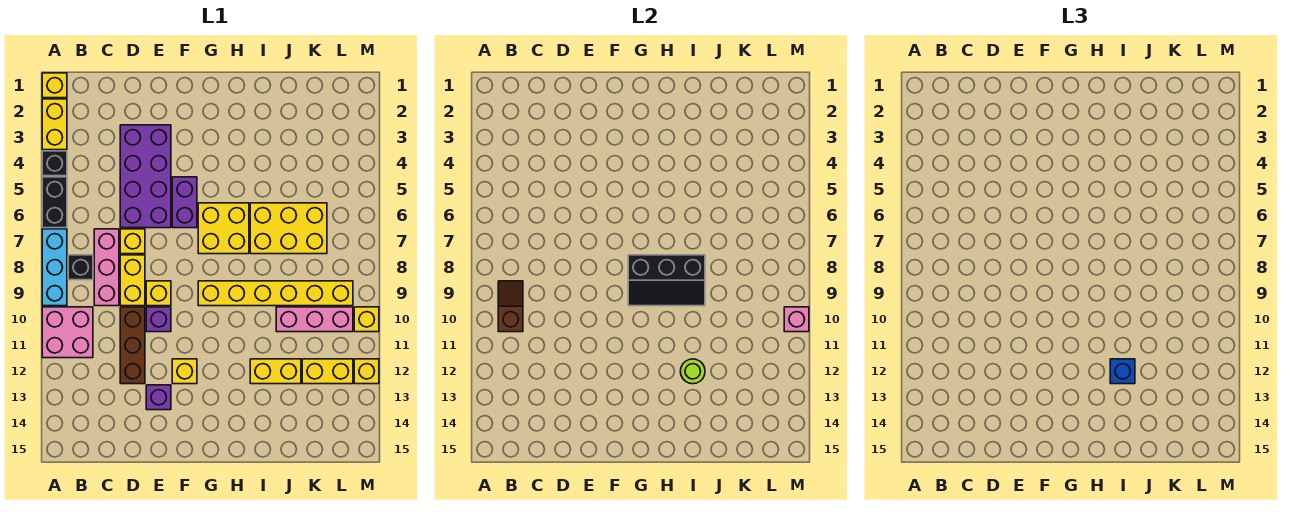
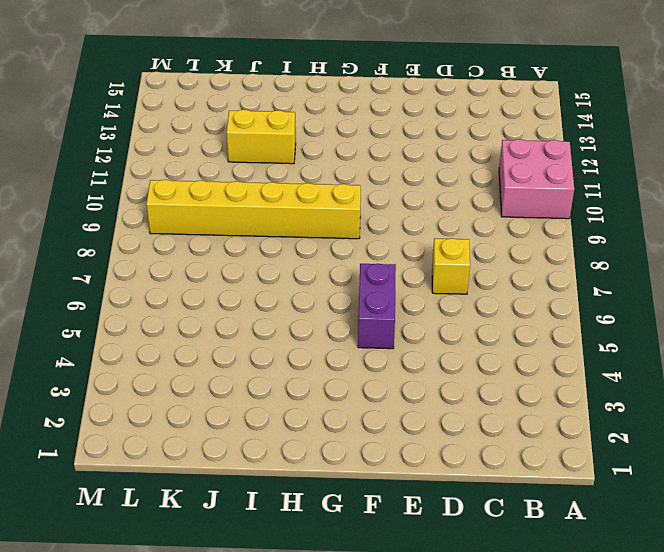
none -> yellow brick A1 level 1
none -> yellow brick A2:A3 level 1
none -> black brick A4 level 1
none -> black brick A5:A6 level 1

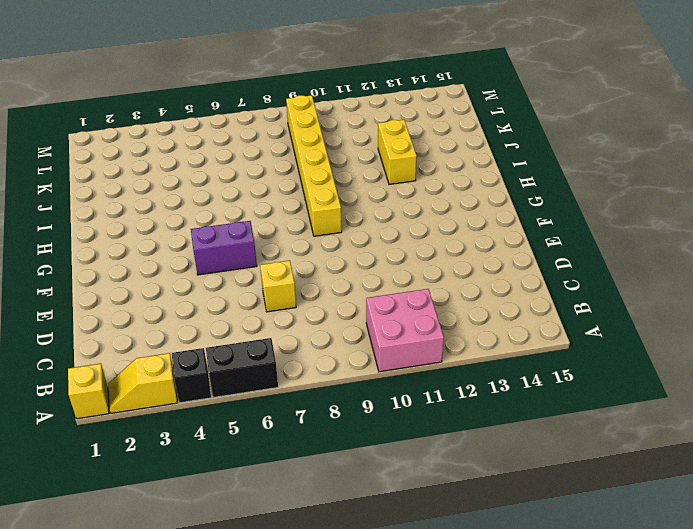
yellow slope A2:A3 level 1 top 3 -> yellow brick A2:A3 level 1
none -> cyan brick A7:A9 level 1
none -> black brick B8 level 1
none -> pink brick C7:C9 level 1
none -> purple brick D3:E6 level 1

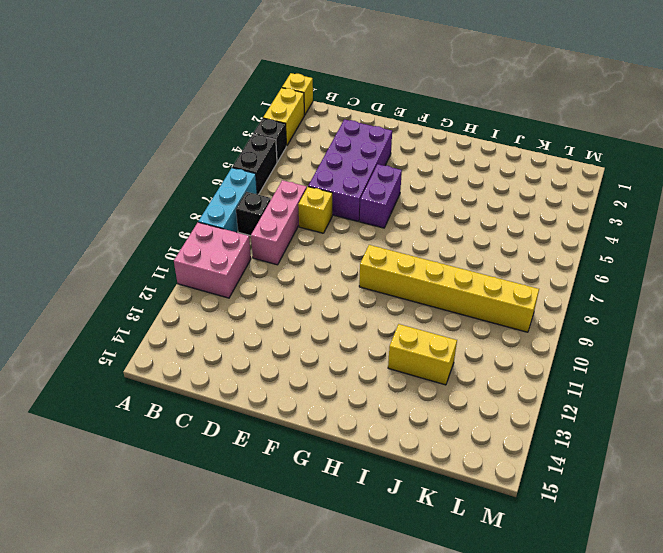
none -> yellow brick D8:D9 level 1
none -> brown brick D10:D12 level 1
none -> yellow brick E9 level 1
none -> purple brick E10 level 1

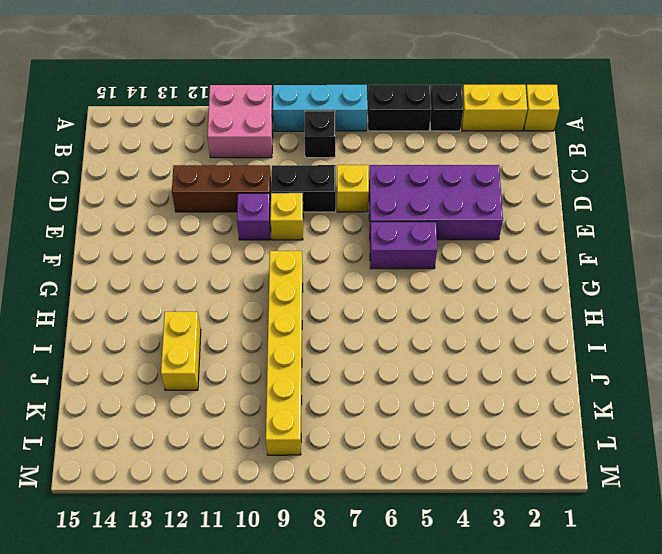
black brick D8:D9 level 1 -> yellow brick D8:D9 level 1
none -> pink brick C7:C9 level 1
none -> purple brick E13 level 1
none -> yellow brick F12 level 1
none -> yellow brick G6:H7 level 1

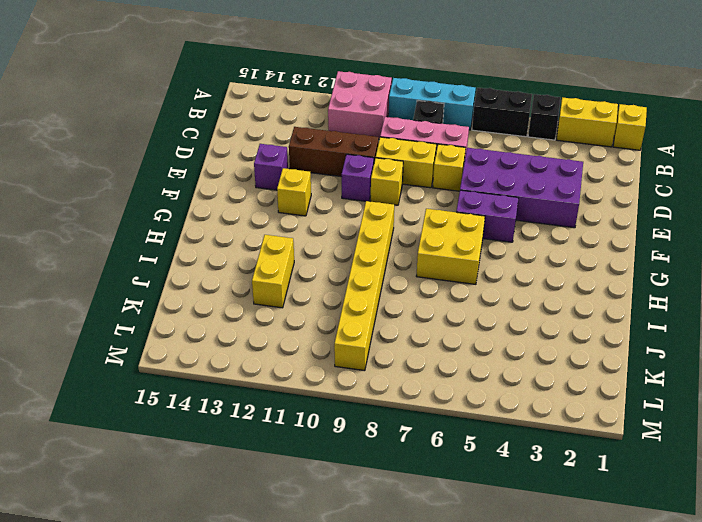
none -> yellow brick I6:K7 level 1
none -> pink brick J10:L10 level 1
none -> yellow brick K12:L12 level 1
none -> yellow brick M10 level 1

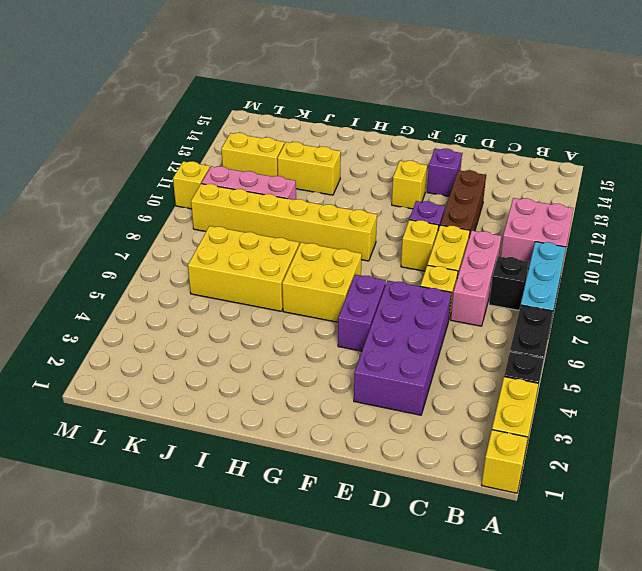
none -> yellow brick M12 level 1
none -> brown slope B9:B10 level 2 top 10
none -> black slope G8:I9 level 2 top 8
none -> lime round brick I12 level 2

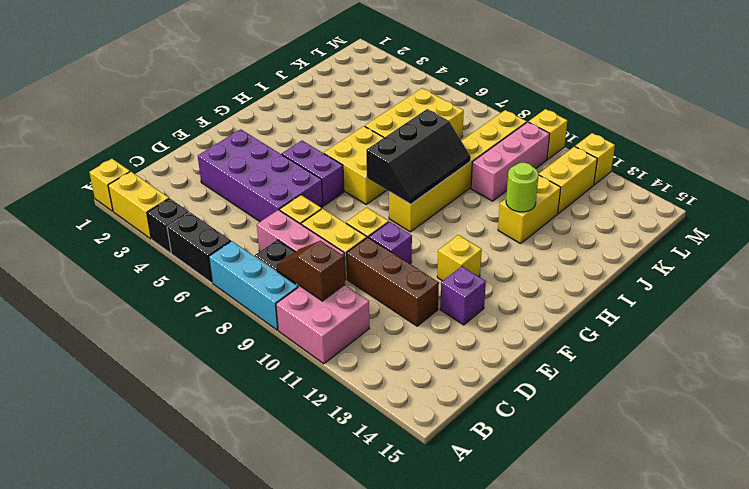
none -> pink brick M10 level 2
none -> blue brick I12 level 3

